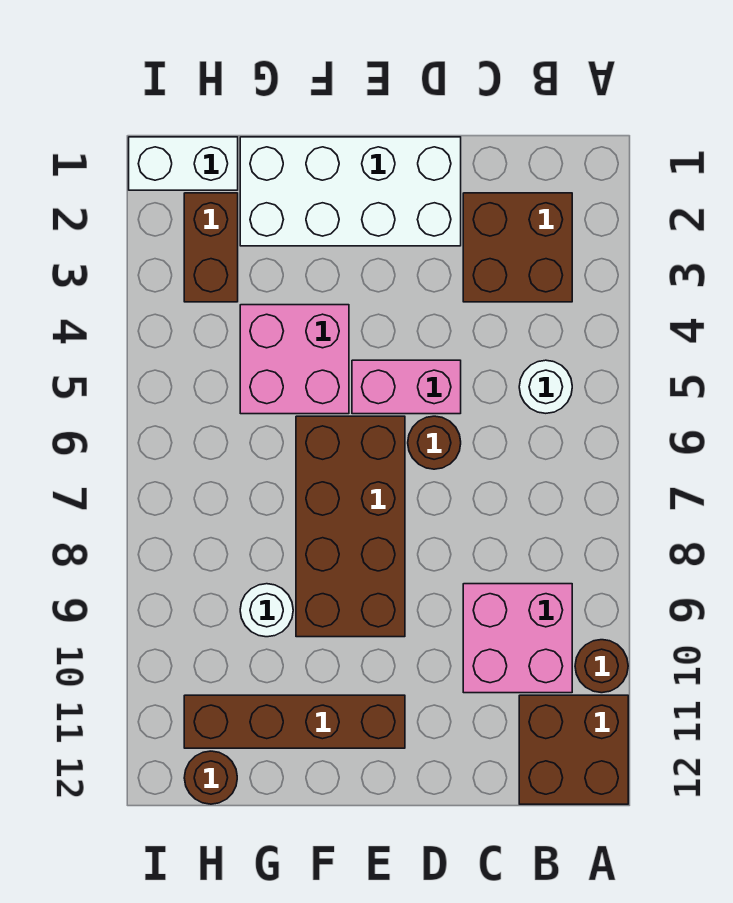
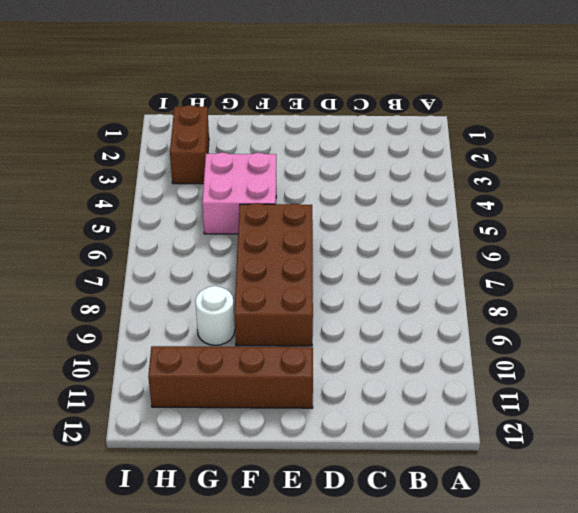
none -> brown round brick A10 level 1
none -> brown brick A11:B12 level 1
none -> brown brick B2:C3 level 1

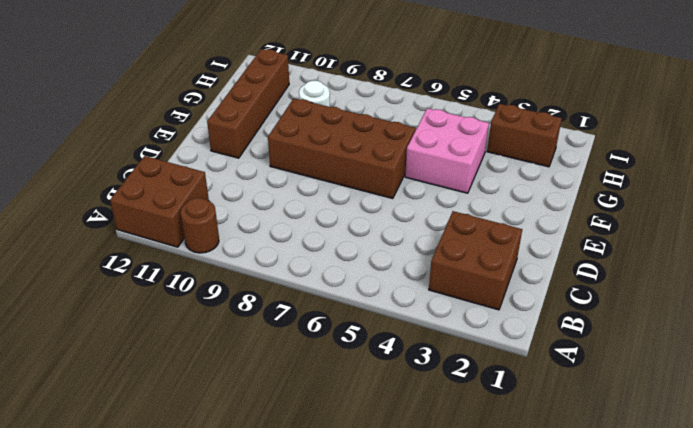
none -> white round brick B5 level 1
none -> pink brick B9:C10 level 1
none -> white brick D1:G2 level 1

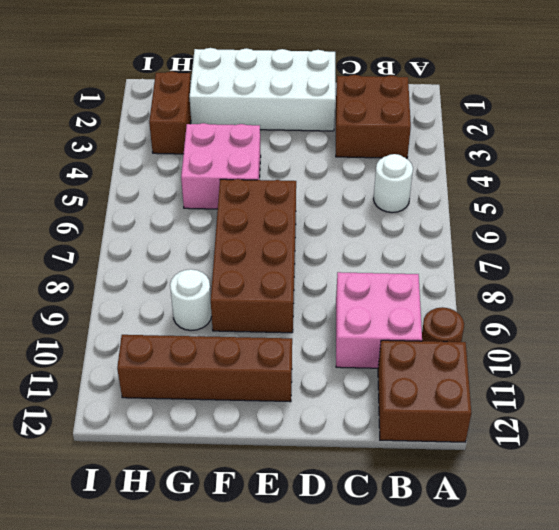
none -> pink brick D5:E5 level 1
none -> brown round brick D6 level 1
none -> white brick H1:I1 level 1

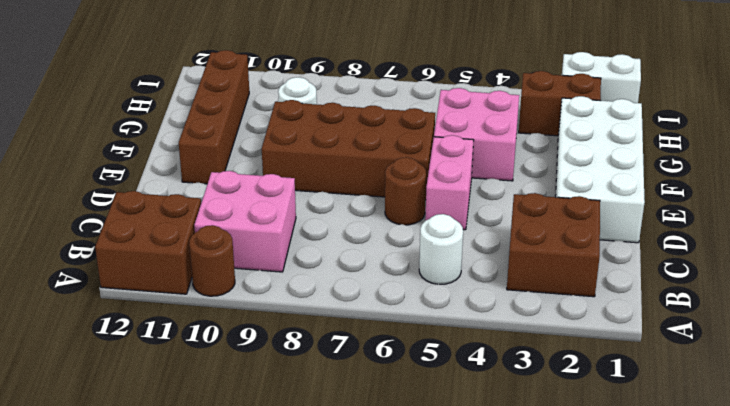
white brick I1:I2 level 1 -> white brick H1:I1 level 1
none -> brown round brick H12 level 1

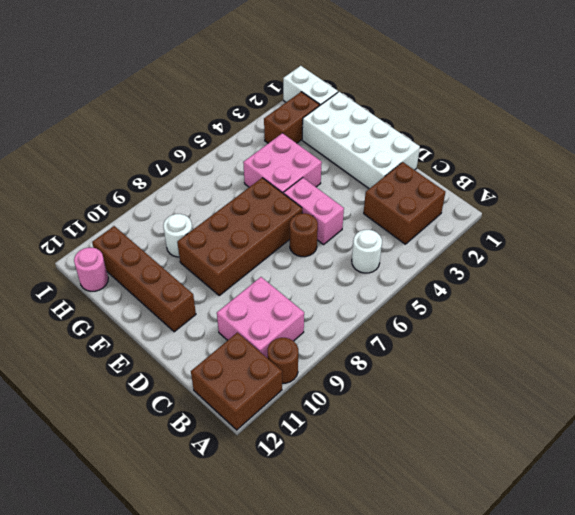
pink round brick H12 level 1 -> brown round brick H12 level 1

